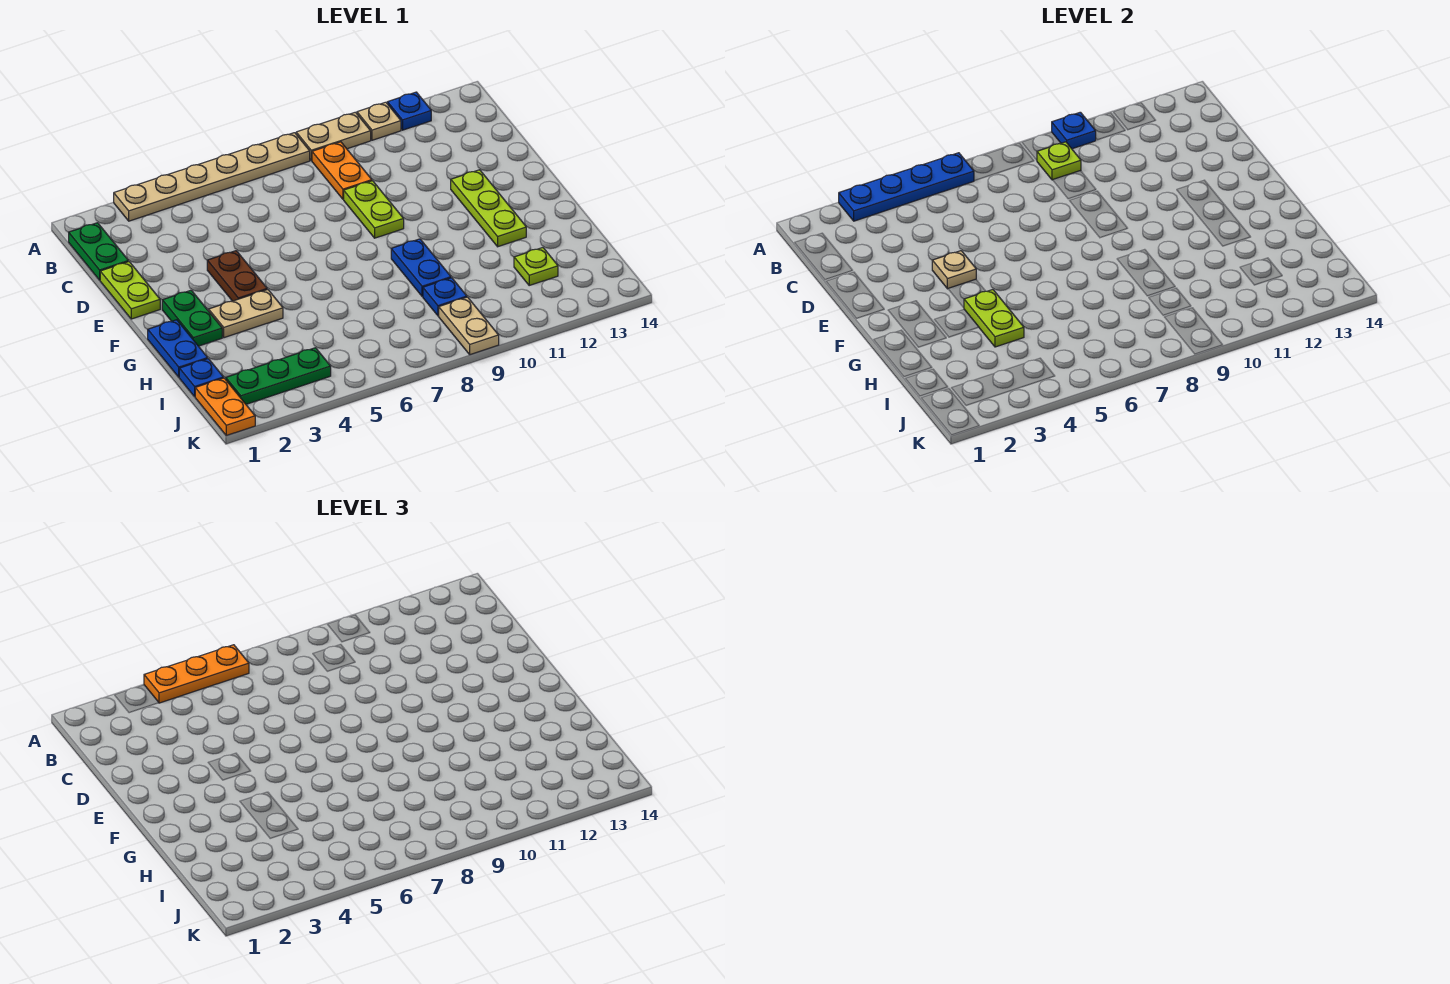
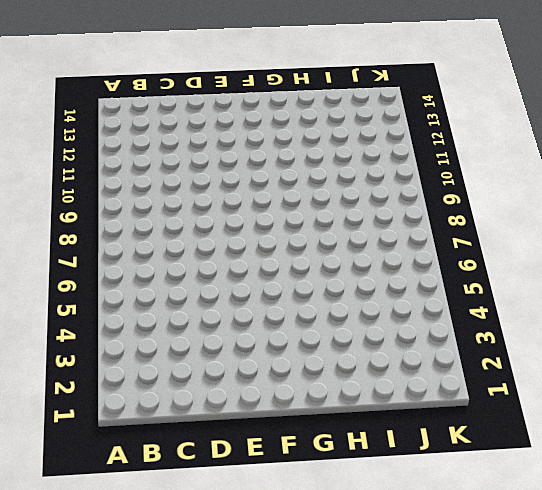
none -> tan plate A3:A8 level 1
none -> tan plate A9:A10 level 1
none -> tan plate A11 level 1

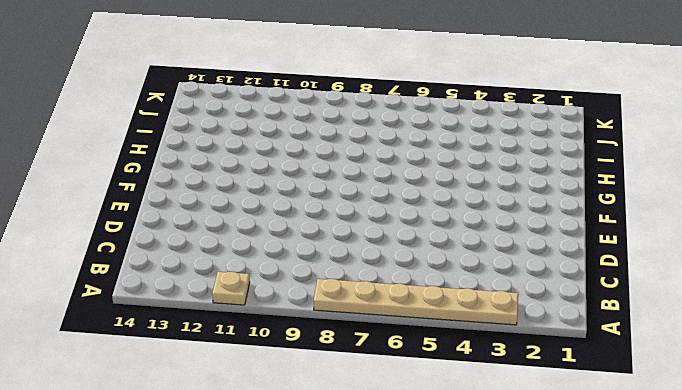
none -> tan plate A9:A10 level 1
none -> blue plate A12 level 1
none -> green plate B1:C1 level 1

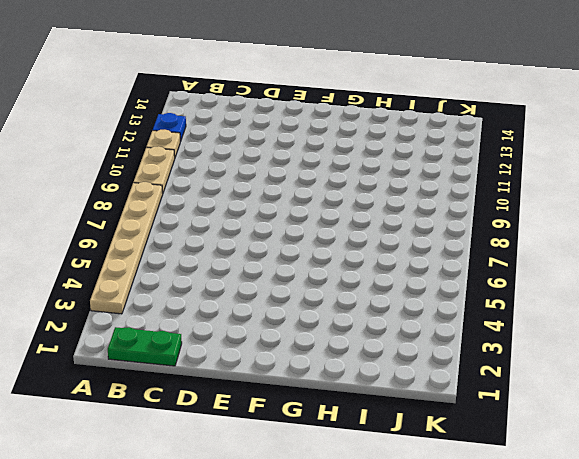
none -> orange plate B9:C9 level 1
none -> lime plate D1:E1 level 1
none -> lime plate D9:E9 level 1

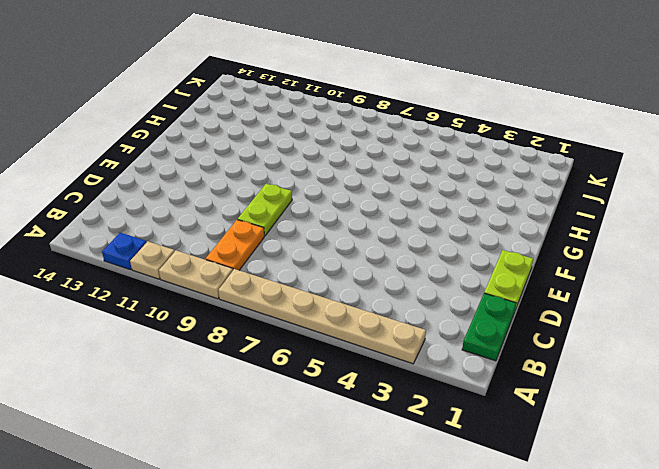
none -> brown plate E4:F4 level 1
none -> lime plate E12:G12 level 1
none -> green plate F2:G2 level 1

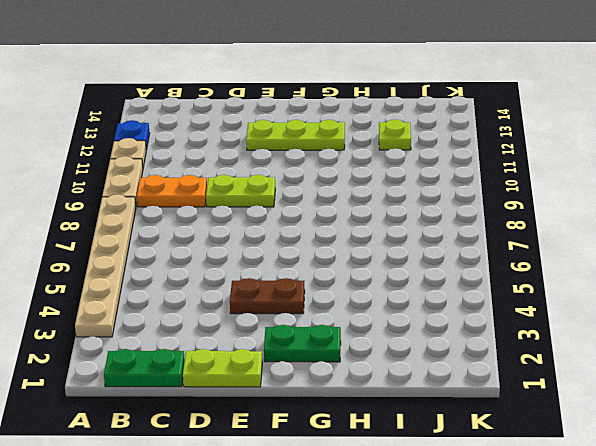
none -> blue plate G1:H1 level 1
none -> tan plate G3:G4 level 1
none -> blue plate G9:H9 level 1

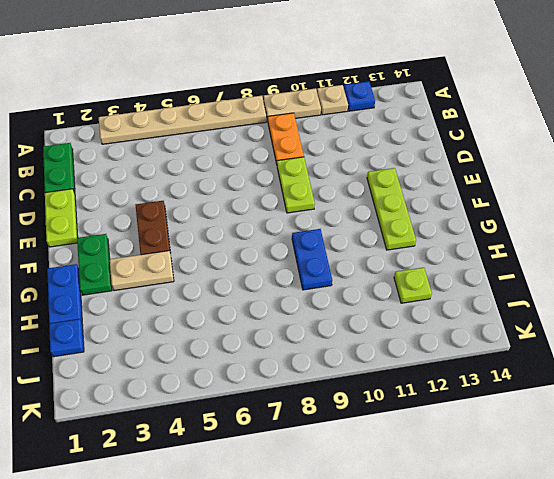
none -> blue plate I9 level 1
none -> orange plate J1:K1 level 1
none -> green plate J2:J4 level 1

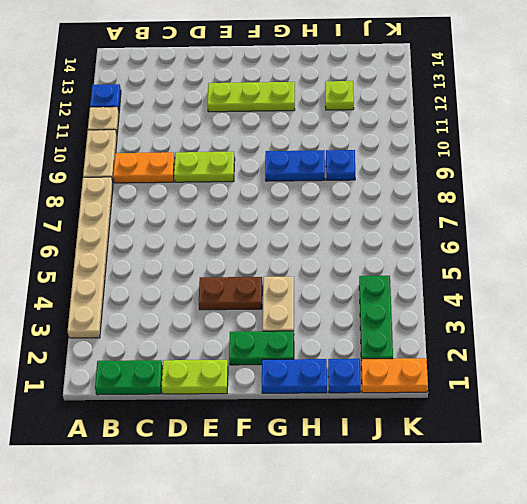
none -> tan plate J9:K9 level 1
none -> blue plate A3:A6 level 2
none -> blue plate A10 level 2

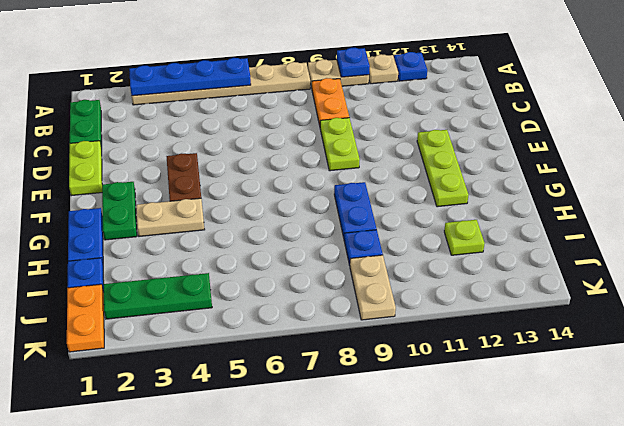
none -> lime plate B9 level 2
none -> tan plate E4 level 2
none -> lime plate G4:H4 level 2

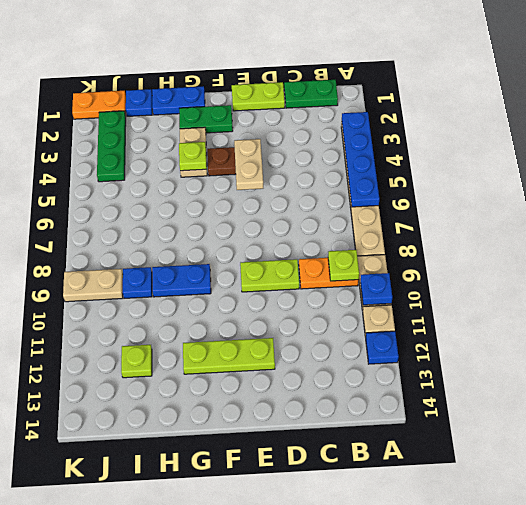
tan plate E4:E5 level 2 -> tan plate E4 level 2
lime plate G4 level 2 -> lime plate G4:H4 level 2
none -> orange plate A4:A6 level 3

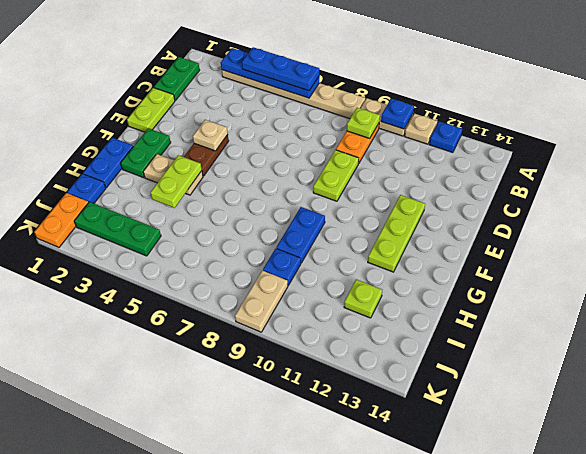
blue plate A4:A6 level 3 -> orange plate A4:A6 level 3

